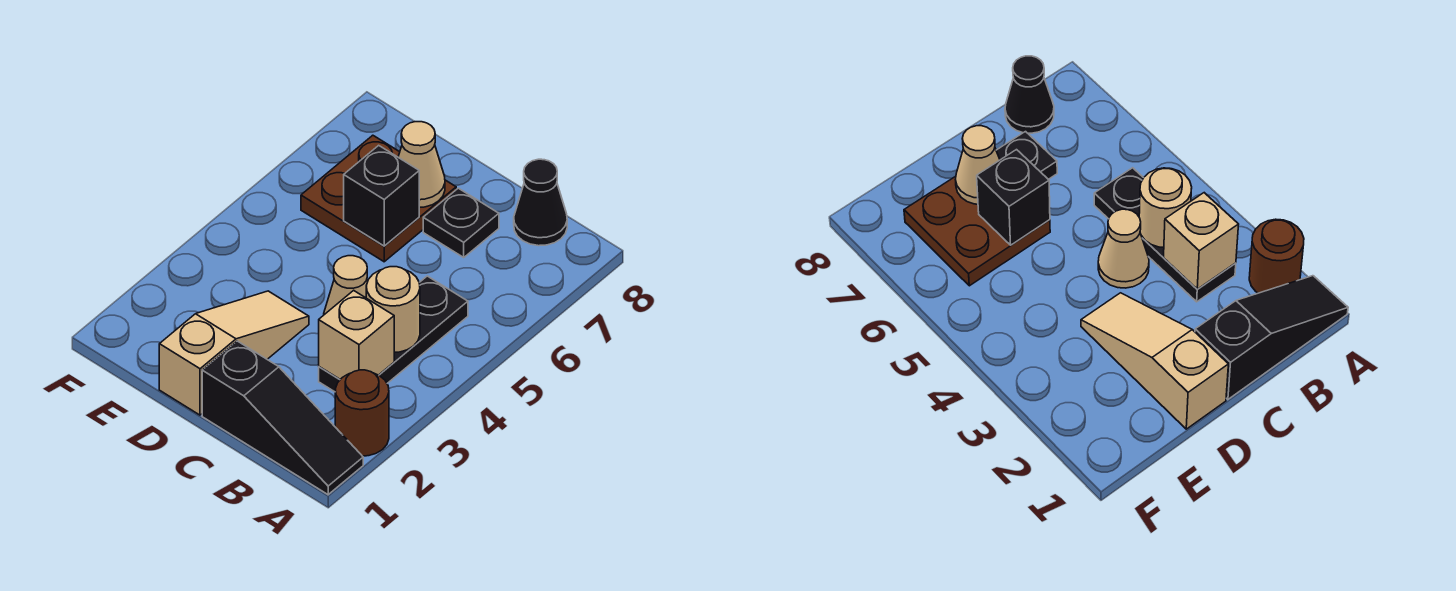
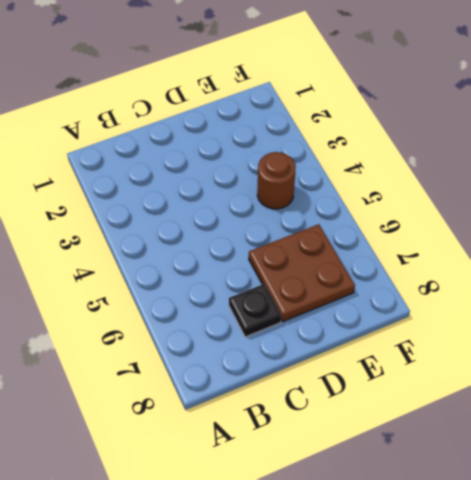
brown round brick E4 level 1 -> brown round brick A2 level 1
none -> black slope A1:C1 level 1 top C
none -> black plate B3:B5 level 1
none -> black cone B8 level 1

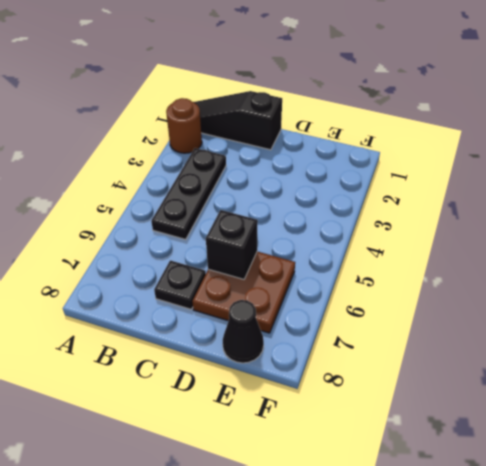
black cone E8 level 1 -> black cone B8 level 1
none -> tan cone C4 level 1
none -> tan slope D1:D3 level 1 top 1
none -> tan brick B3 level 2

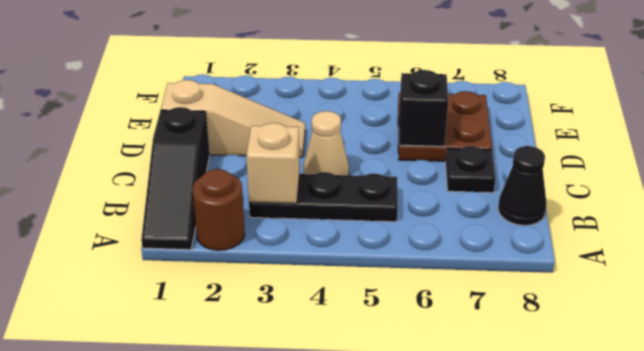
none -> tan round brick B4 level 2
none -> tan cone D7 level 2

